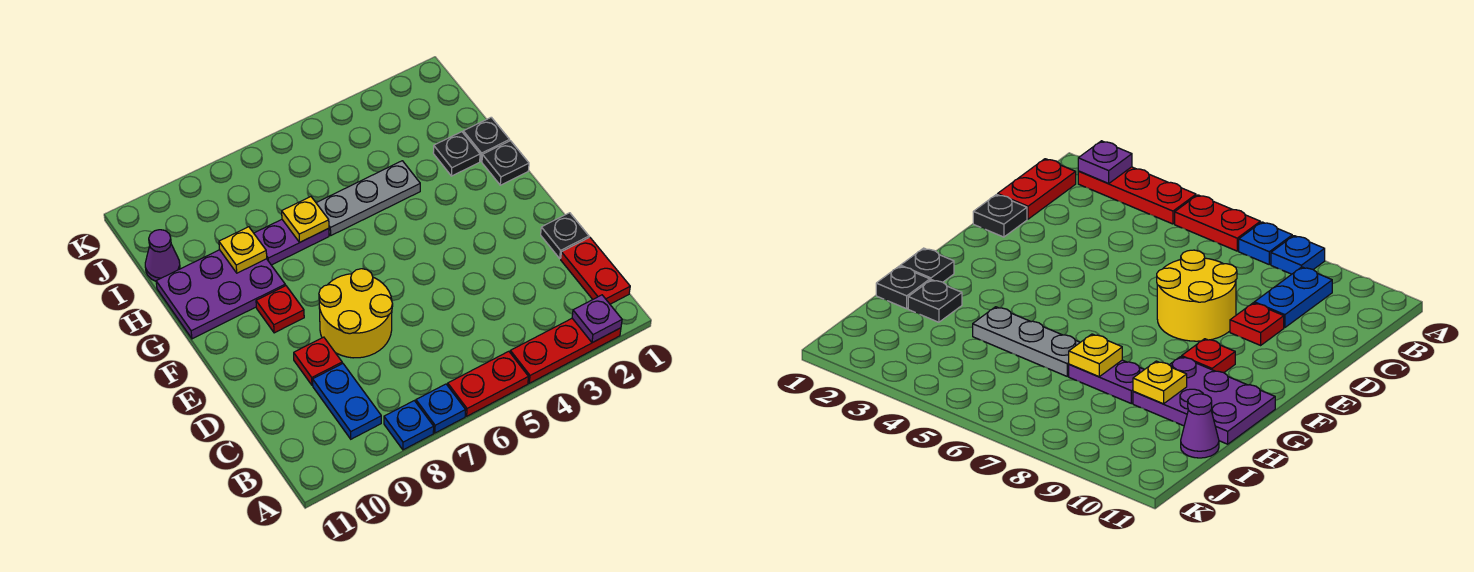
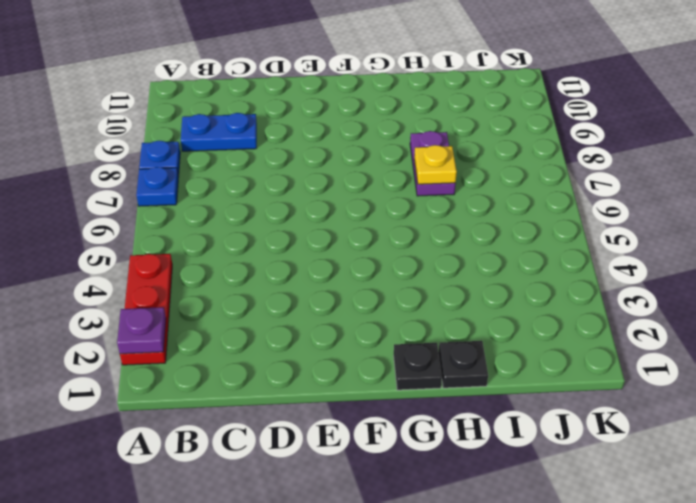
none -> red plate A5:A6 level 1
none -> red plate B1:C1 level 1
none -> black plate D1 level 1

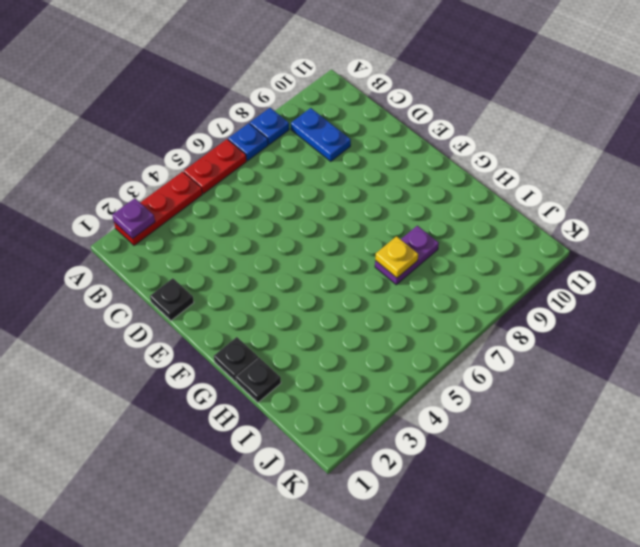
none -> red plate B1:C1 level 1
none -> yellow round brick D7:E8 level 1
none -> red plate D9 level 1

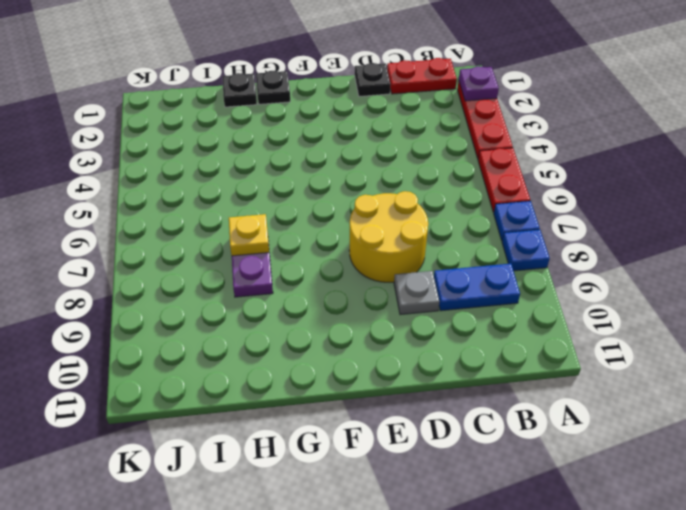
grey plate D9 level 1 -> red plate D9 level 1
none -> red plate F9 level 1
none -> purple plate G9:H11 level 1
none -> black plate H2 level 1

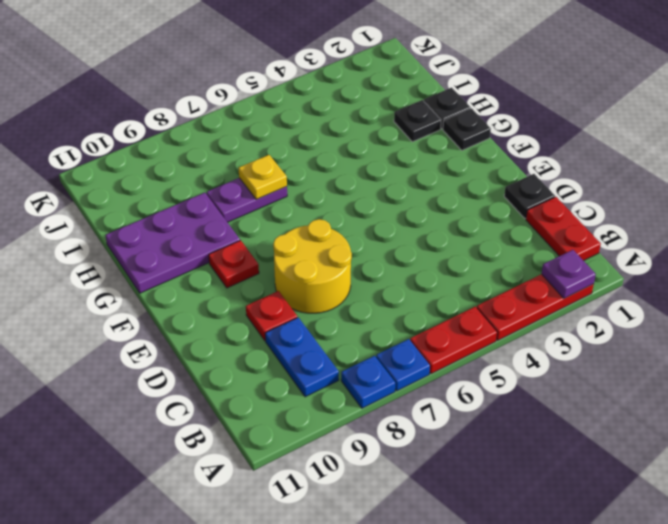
none -> grey plate H4:H6 level 1
none -> purple cone I11 level 1
none -> yellow plate H9 level 2

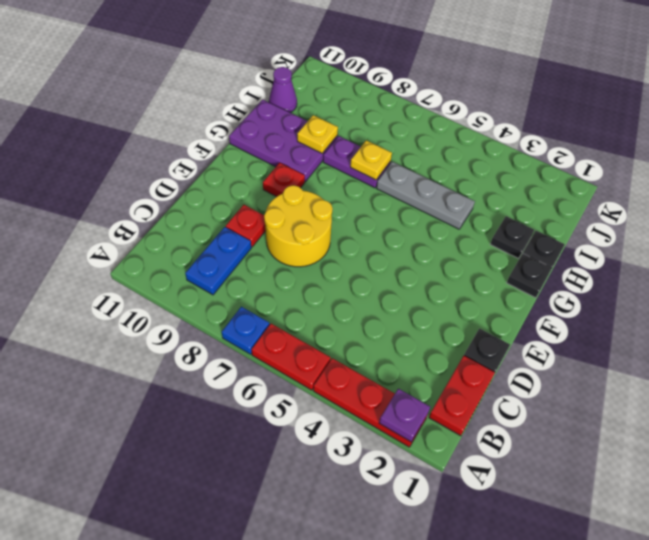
none -> blue plate A8 level 1

